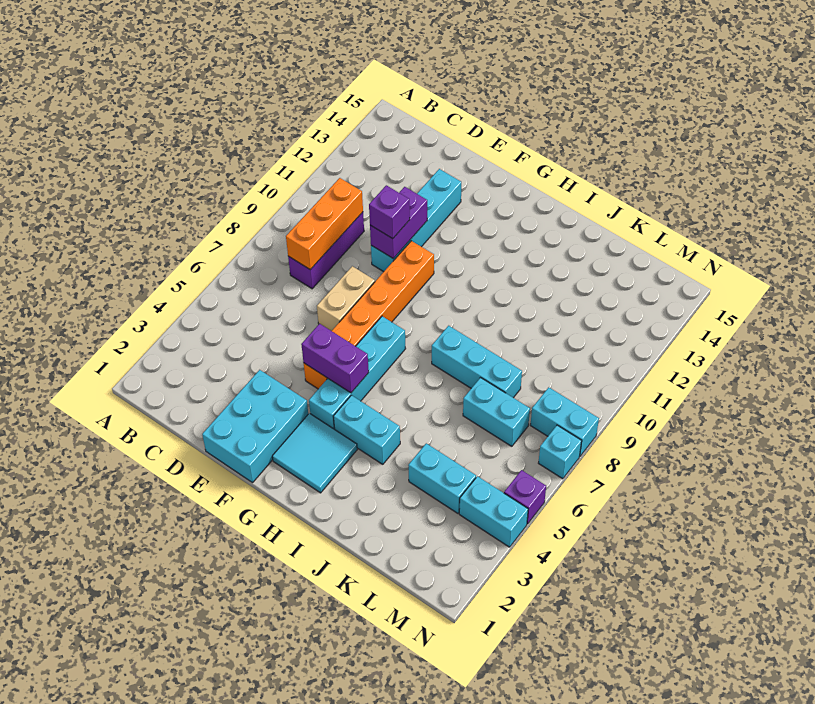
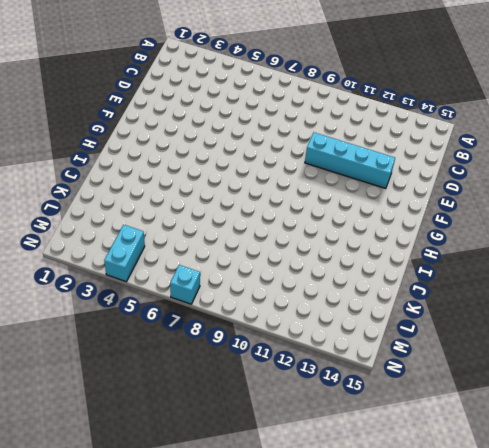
none -> purple brick C8:C10 level 1
none -> cyan brick E1:F3 level 1
none -> tan brick E7:E8 level 1

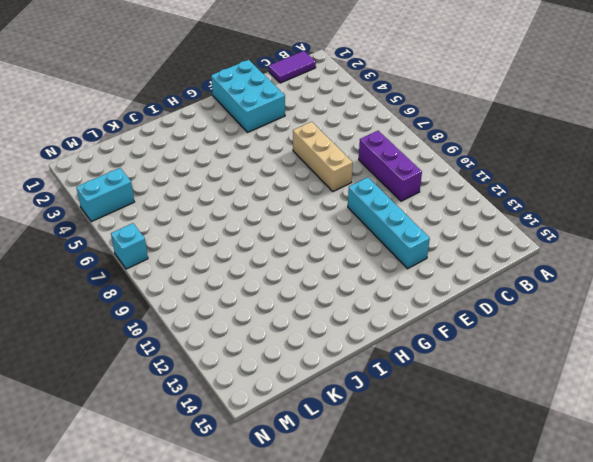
purple tile B1:C1 level 1 -> none
tan brick E6:E8 level 1 -> tan brick E7:E8 level 1
none -> orange brick F5:F10 level 1
none -> cyan tile G2:H3 level 1
none -> cyan brick G4:G7 level 1

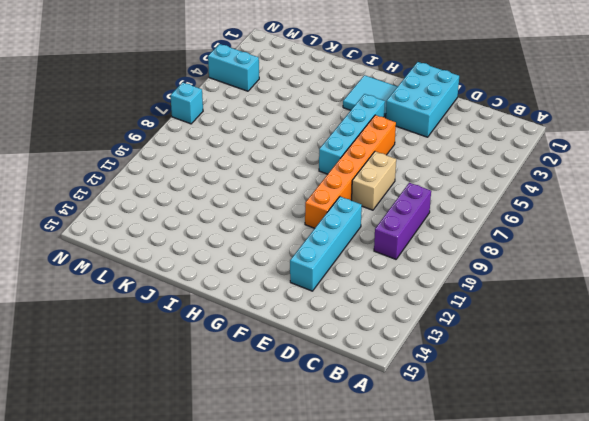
none -> cyan brick H4:I4 level 1
none -> cyan brick I8:K8 level 1
none -> cyan brick K4:L4 level 1

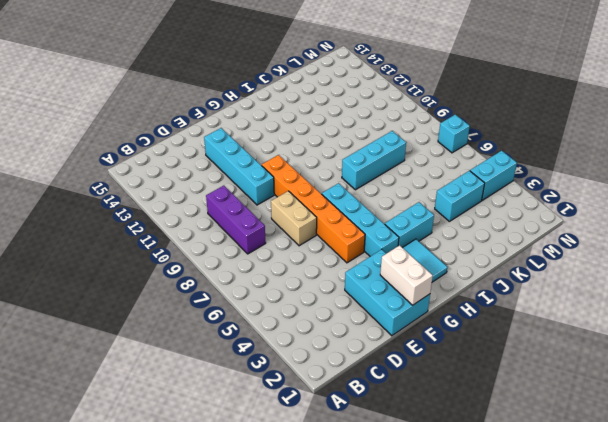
white brick F1:F2 level 2 -> none
none -> cyan brick K7:L7 level 1
none -> cyan brick M8:N8 level 1
none -> purple brick N5 level 1

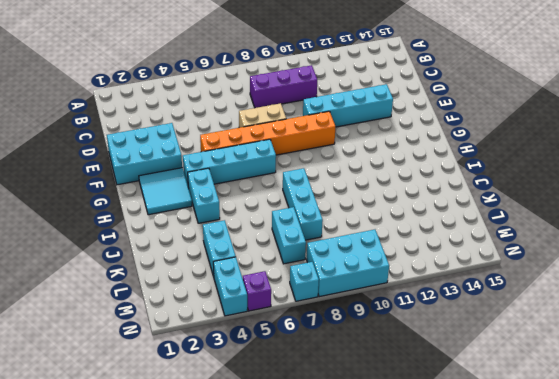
cyan brick M8:N10 level 1 -> cyan brick M8:N8 level 1
none -> orange brick C8:C10 level 2
none -> purple brick E10:E11 level 2
none -> purple brick F5:G5 level 2

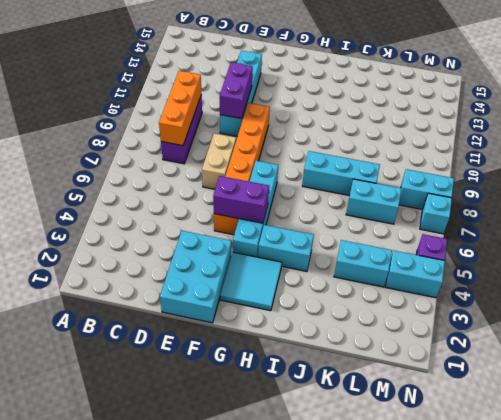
none -> purple brick E10 level 3

